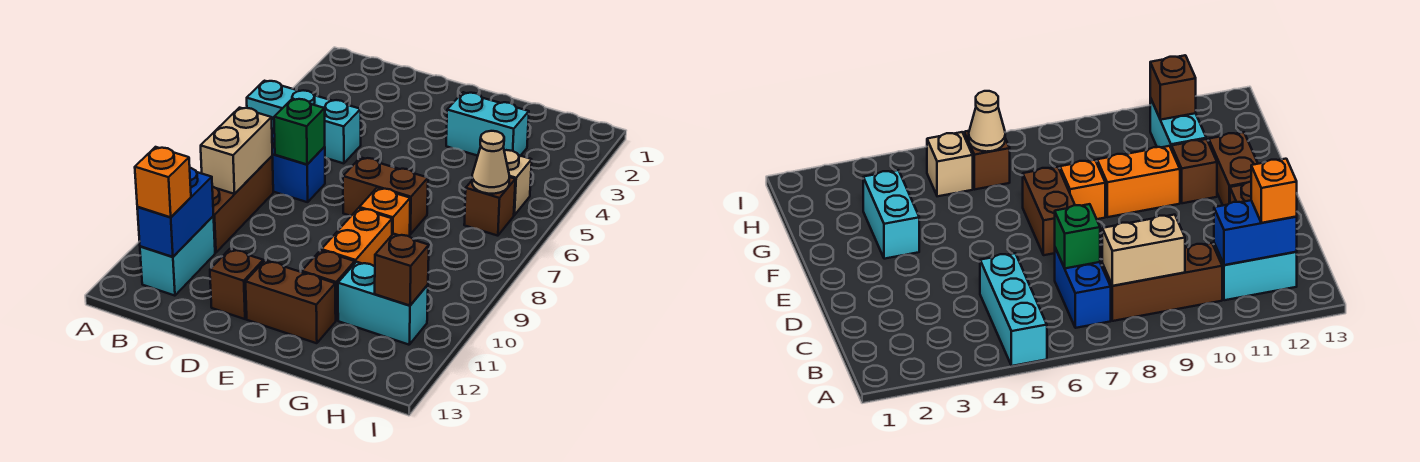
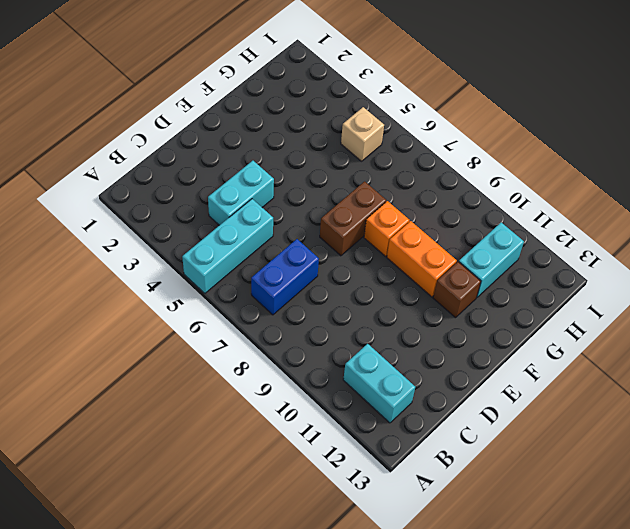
cyan brick C4:D4 level 1 -> cyan brick F3:G3 level 1
none -> brown brick B8:B10 level 1
none -> brown brick D12 level 1
none -> brown brick E12:F12 level 1

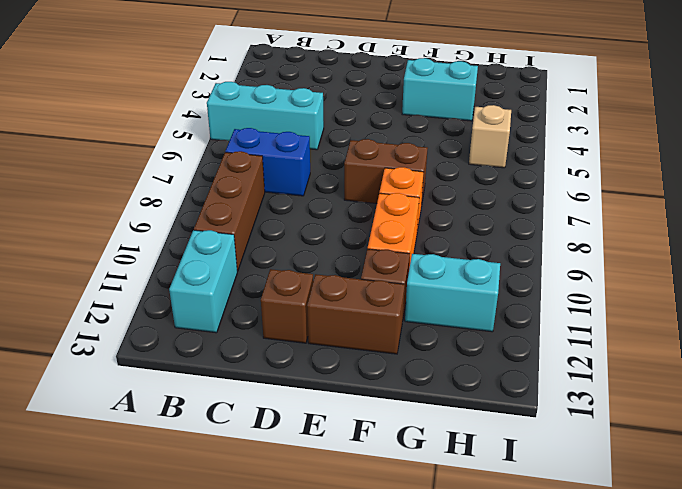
none -> brown brick H6 level 1
none -> tan brick B8:B9 level 2
none -> blue brick B11:B12 level 2

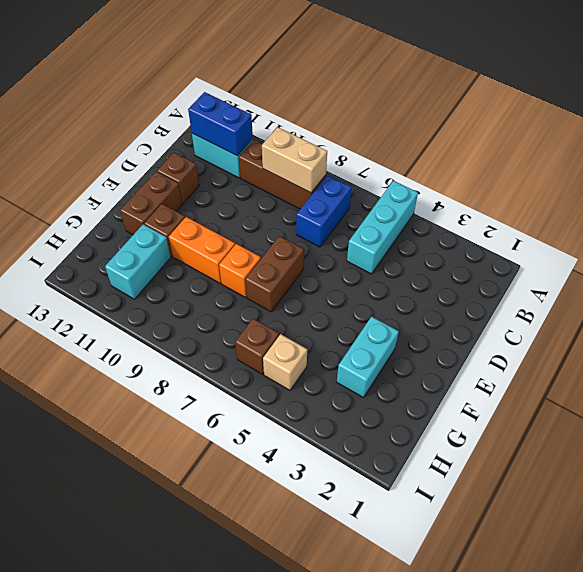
none -> green brick C7 level 2
none -> tan cone H6 level 2
none -> brown brick H11 level 2

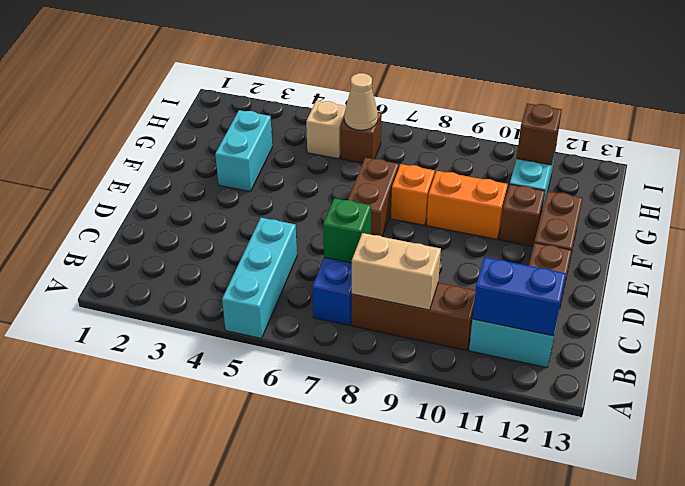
none -> orange brick B12 level 3

